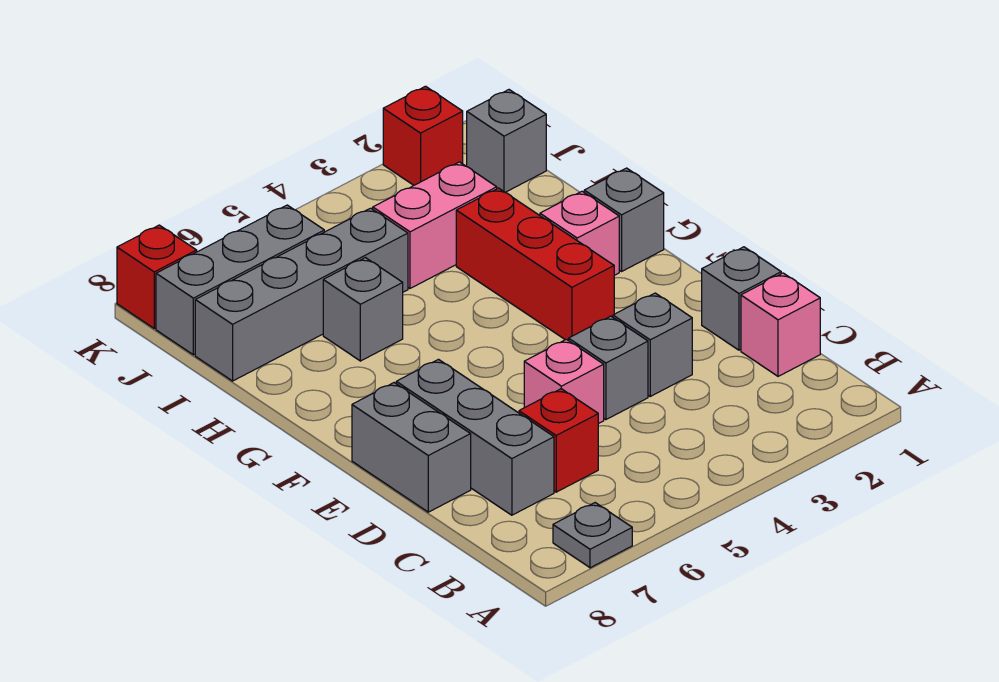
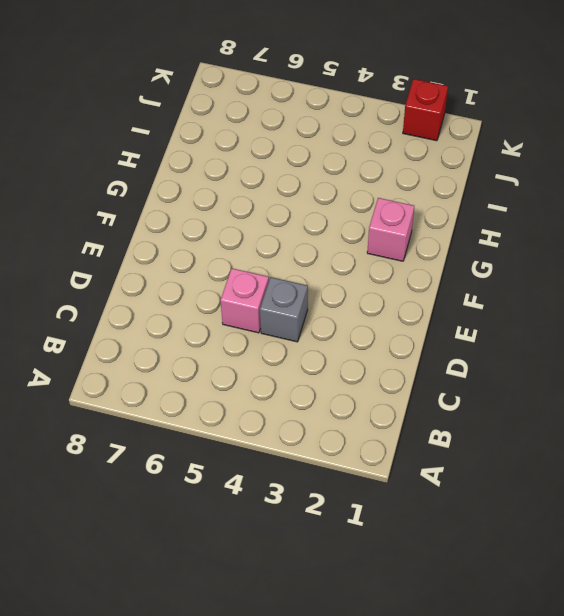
none -> grey plate A7 level 1
none -> pink brick C1 level 1
none -> red brick C6 level 1

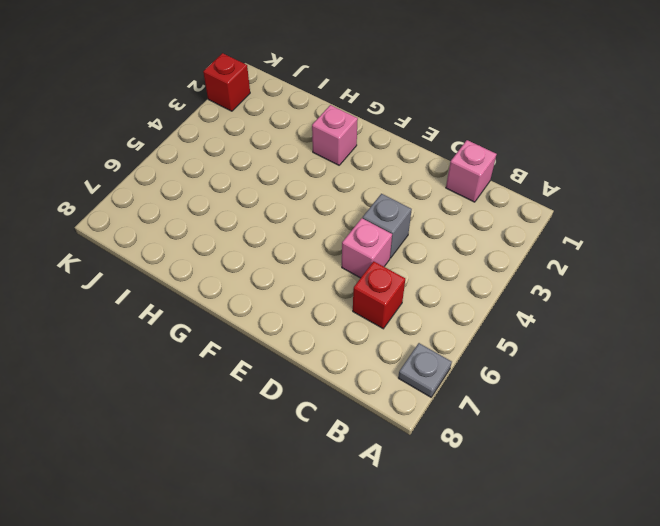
none -> grey brick C7:E7 level 1
none -> grey brick D1 level 1
none -> grey brick D3 level 1

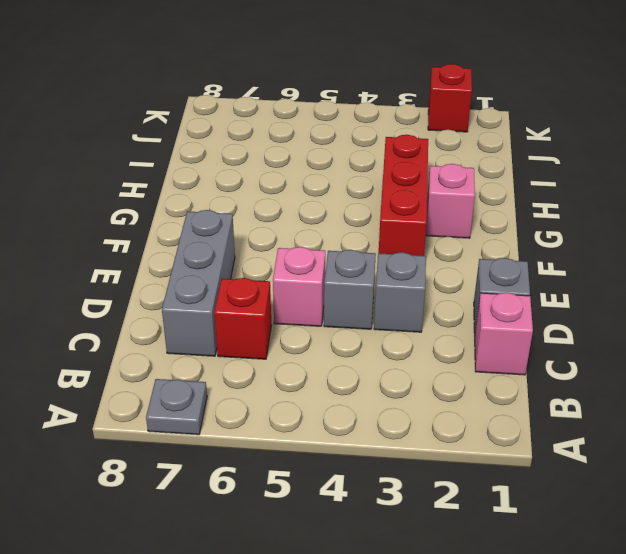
none -> grey brick D8:E8 level 1
none -> grey brick G1 level 1
none -> grey brick H6 level 1

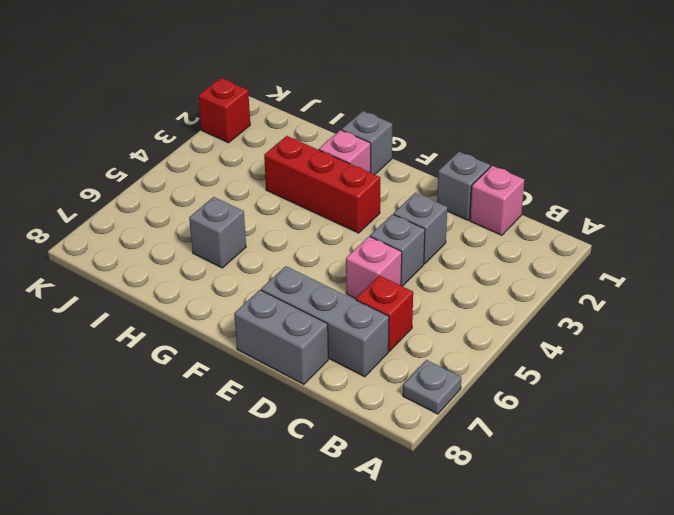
none -> pink brick I3:I4 level 1
none -> grey brick I5:I8 level 1
none -> grey brick J1 level 1

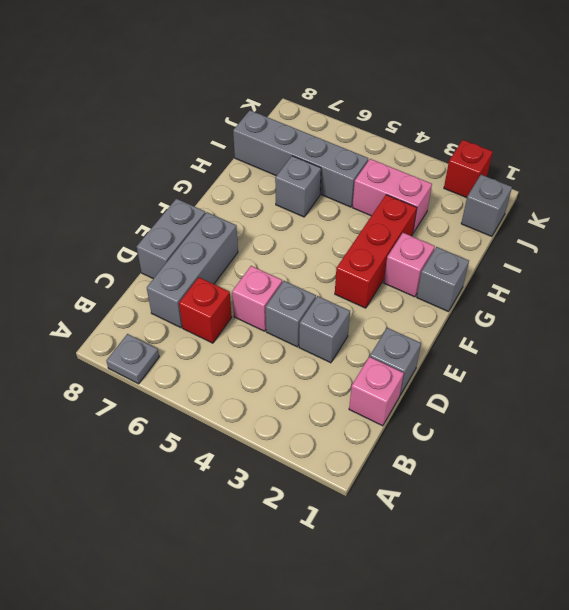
none -> grey brick J6:J8 level 1
none -> red brick K8 level 1

